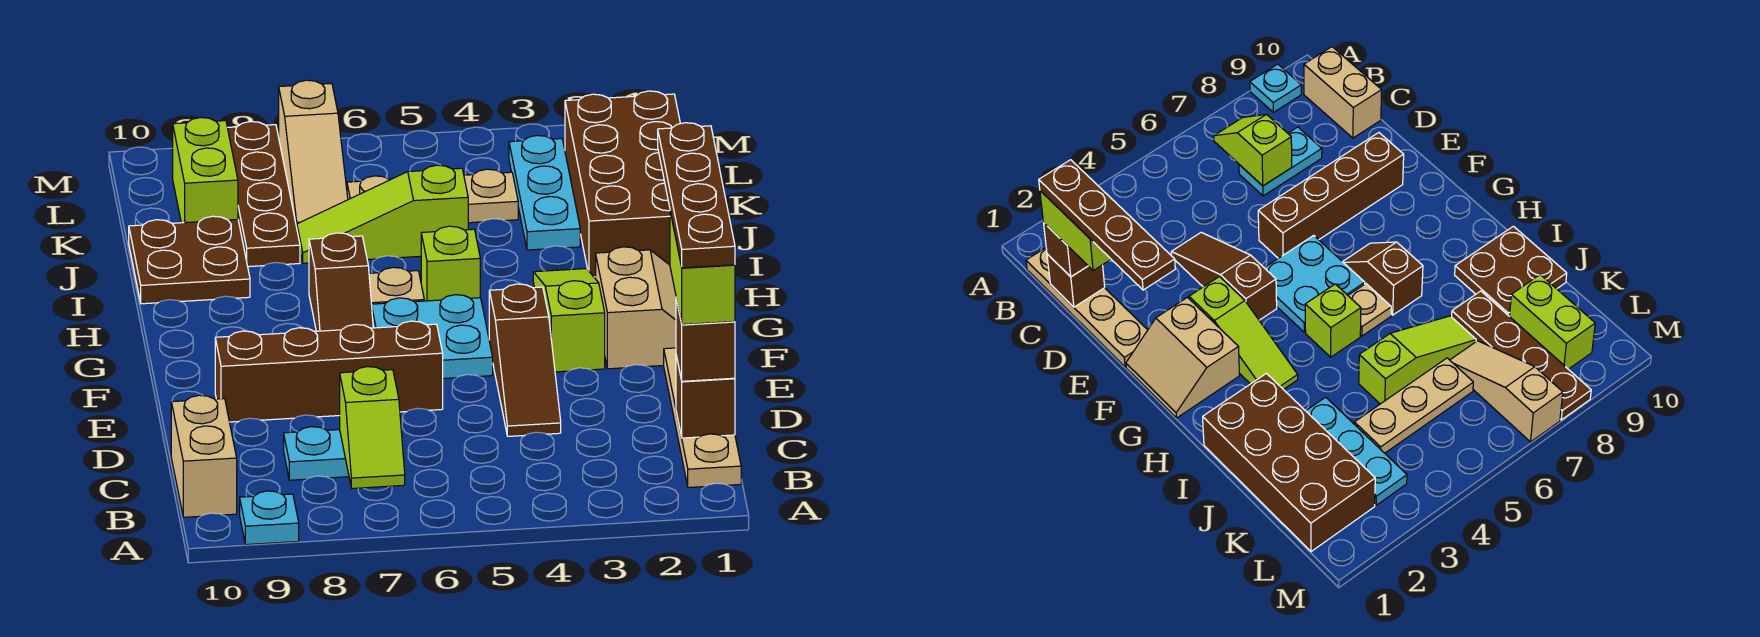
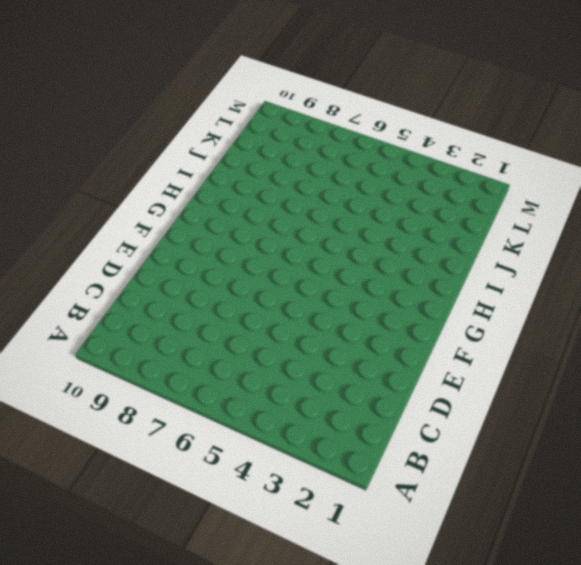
none -> cyan plate A9 level 1
none -> tan plate B1:E1 level 1
none -> tan brick B10:C10 level 1

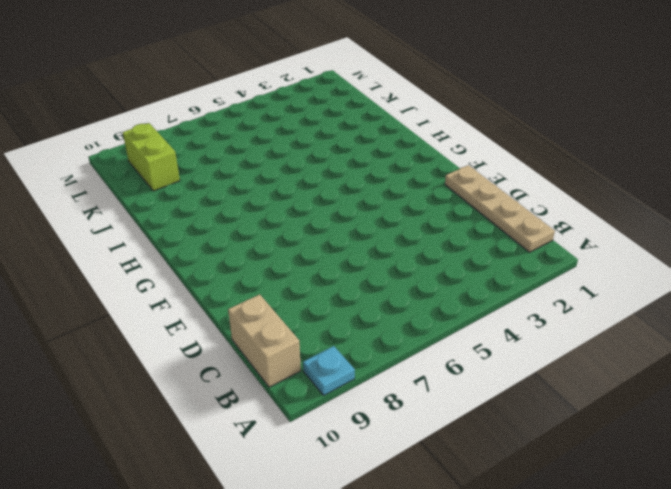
none -> cyan plate C7:C8 level 1
none -> brown slope D4:F4 level 1 top F
none -> brown brick E6:E9 level 1

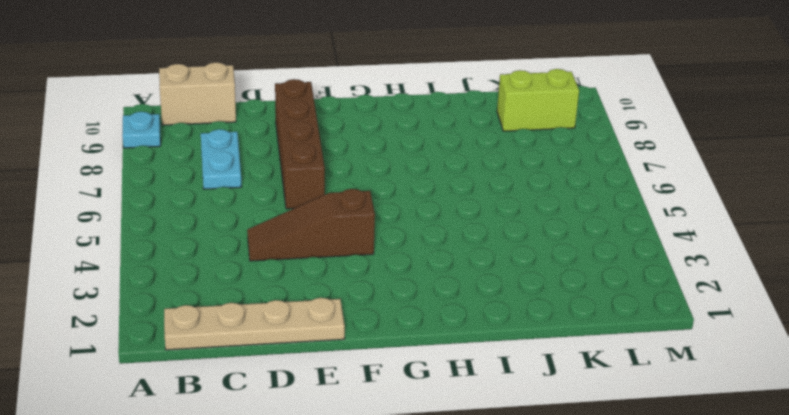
none -> tan slope F1:G2 level 1 top 2
none -> lime slope F3:H3 level 1 top F
none -> cyan plate F5:G6 level 1

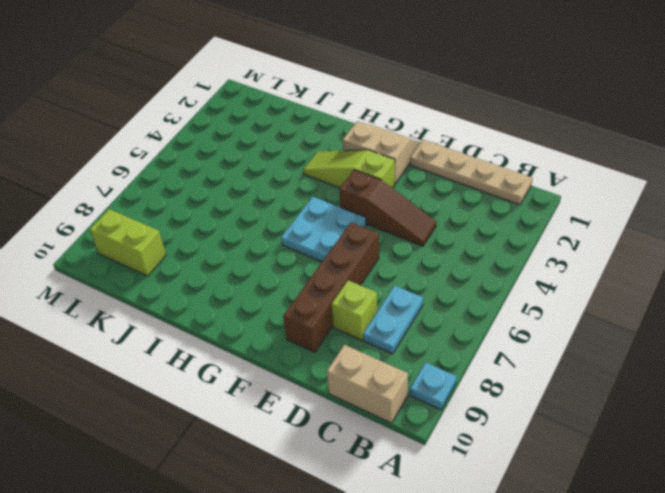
lime brick D8 level 1 -> lime brick H5 level 1
none -> brown slope G7:H7 level 1 top H
none -> tan plate H6 level 1
none -> brown brick I1:L2 level 1

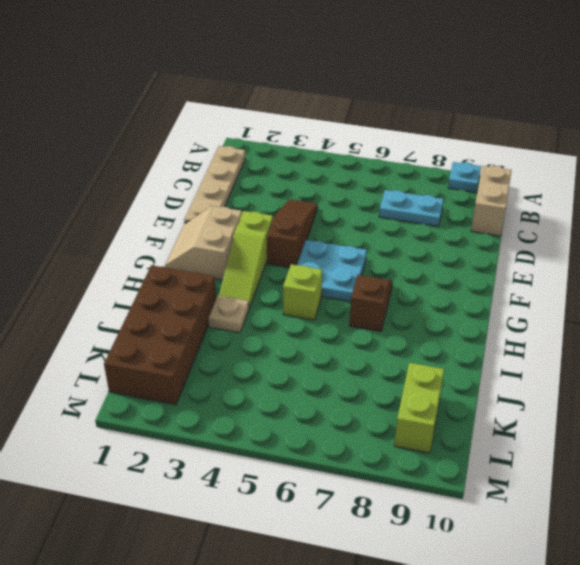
tan plate I3 level 1 -> tan plate H6 level 1
none -> brown brick E6:E9 level 1
none -> brown plate I9:J10 level 1
none -> cyan plate J3:L3 level 1

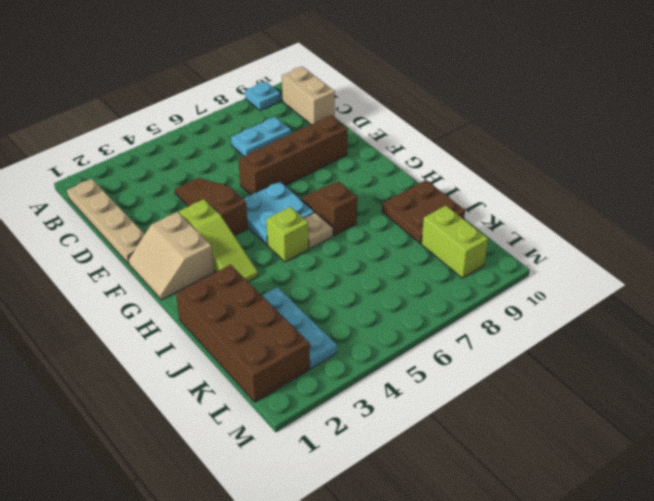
none -> lime slope J5:J7 level 1 top 5
none -> brown plate J8:M8 level 1
none -> tan plate K4:K6 level 1

